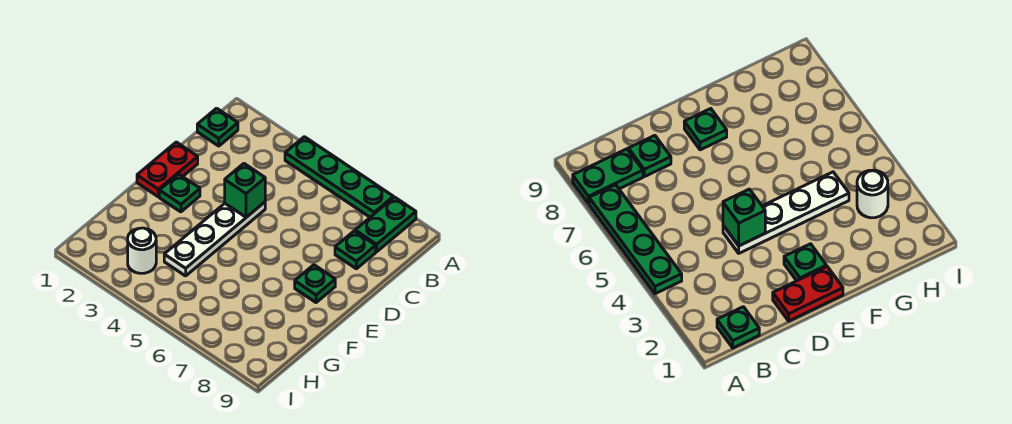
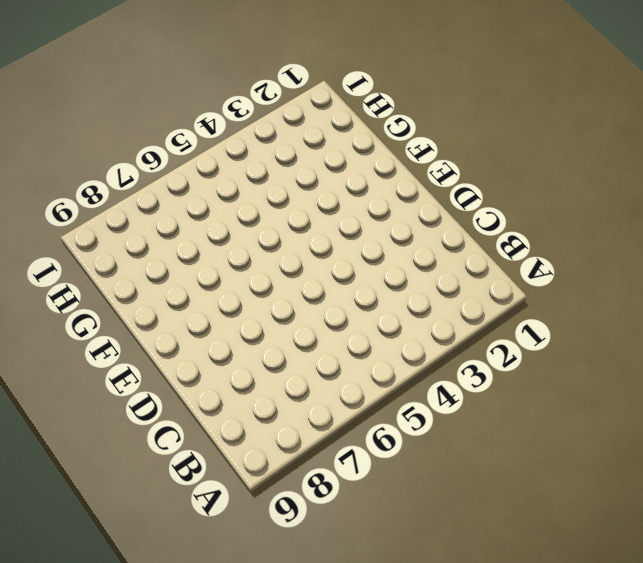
none -> green plate A4:A7 level 1
none -> green plate A8:B8 level 1

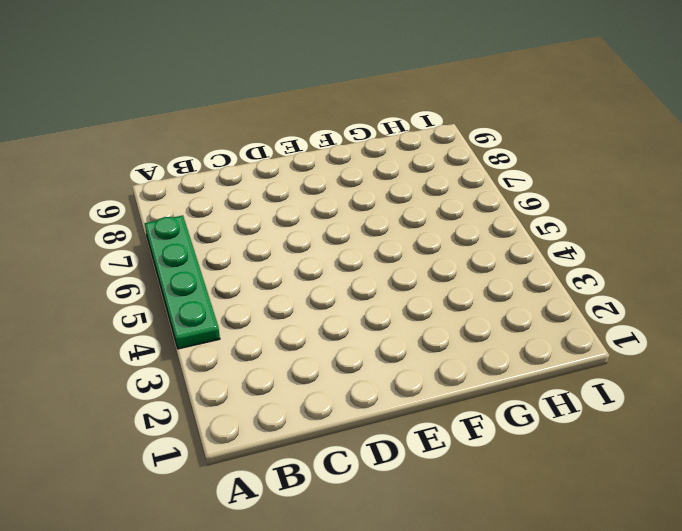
none -> green plate A8:B8 level 1
none -> green plate B1 level 1

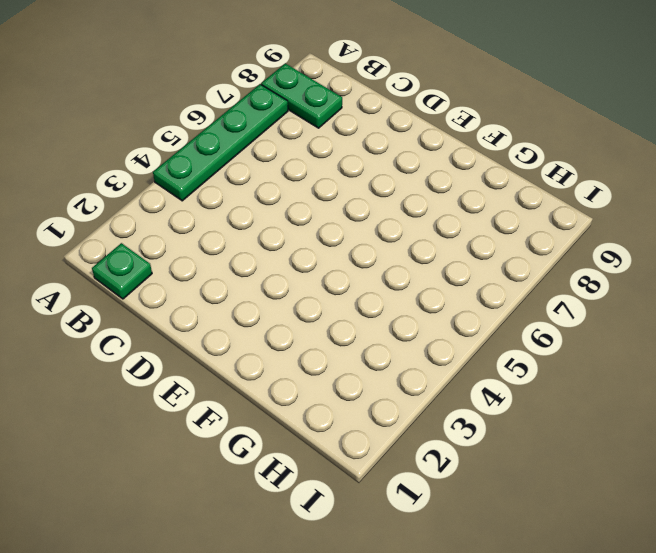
none -> green plate C8 level 1
none -> red plate D1:E1 level 1

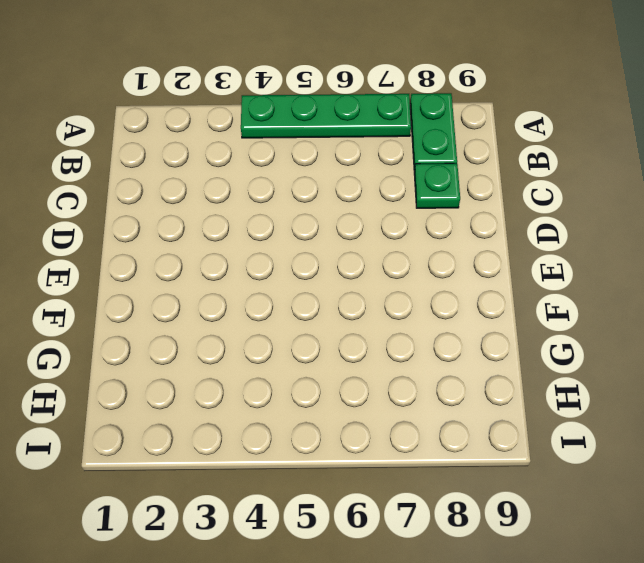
none -> green plate B1 level 1
none -> red plate D1:E1 level 1

